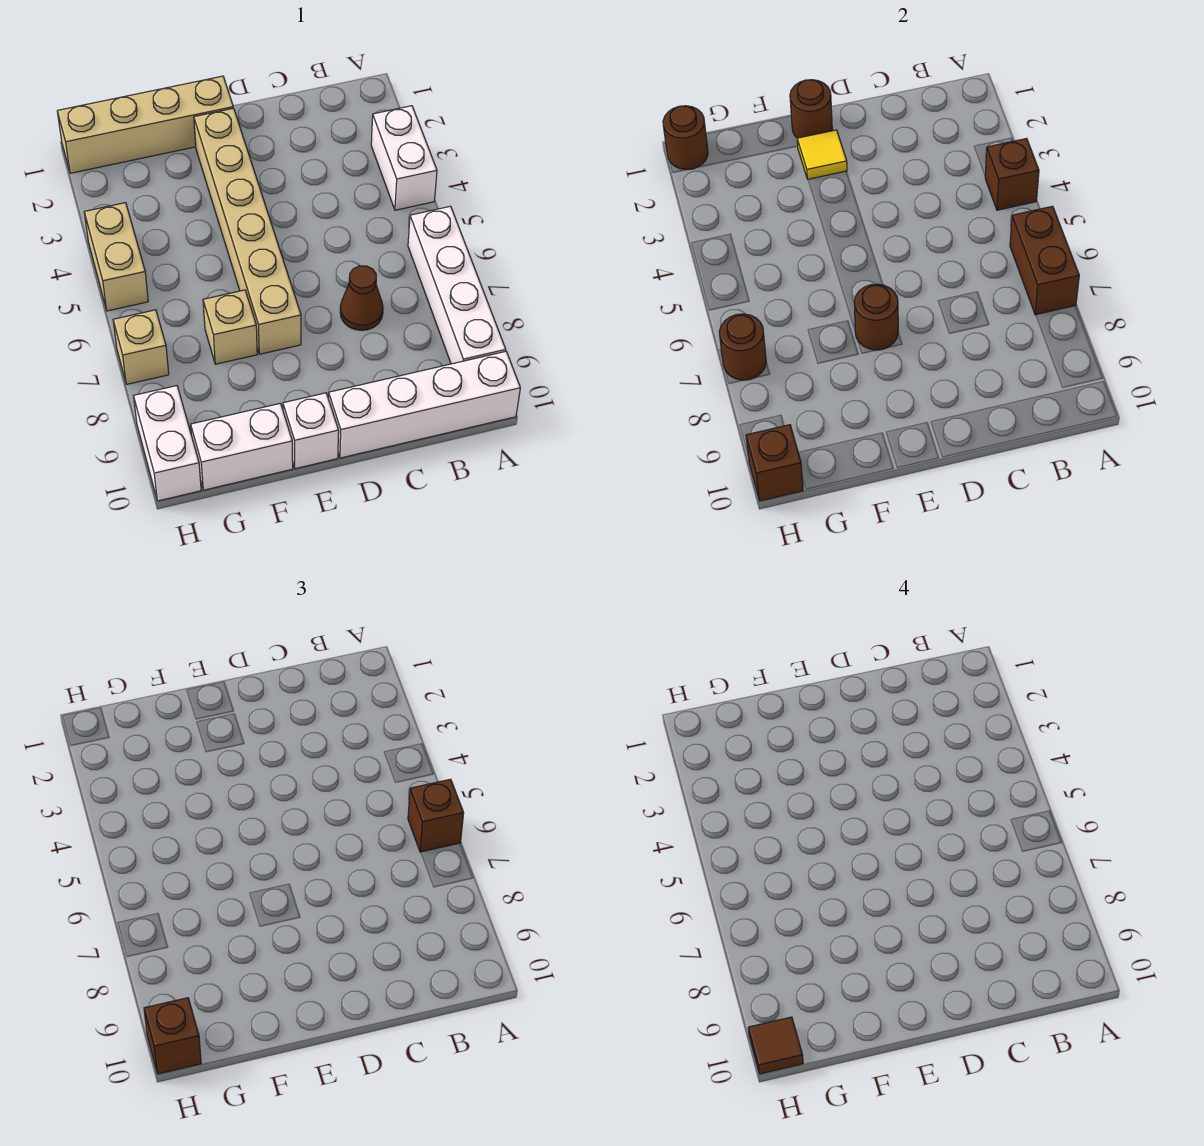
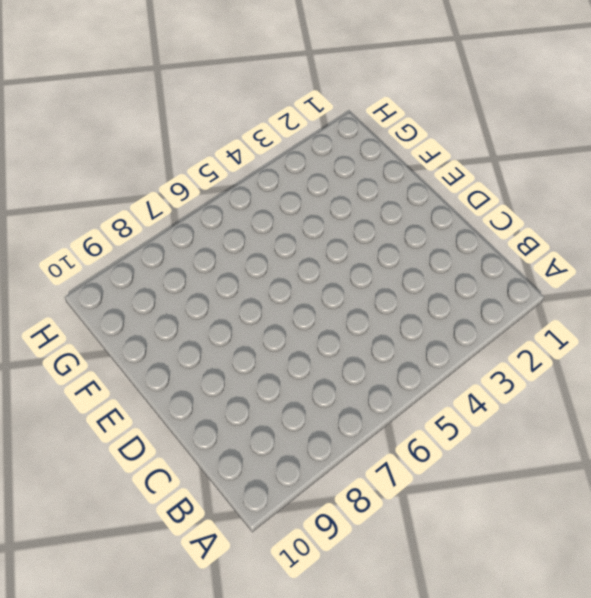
none -> white brick A3:A4 level 1
none -> white brick A6:A9 level 1
none -> white brick A10:D10 level 1

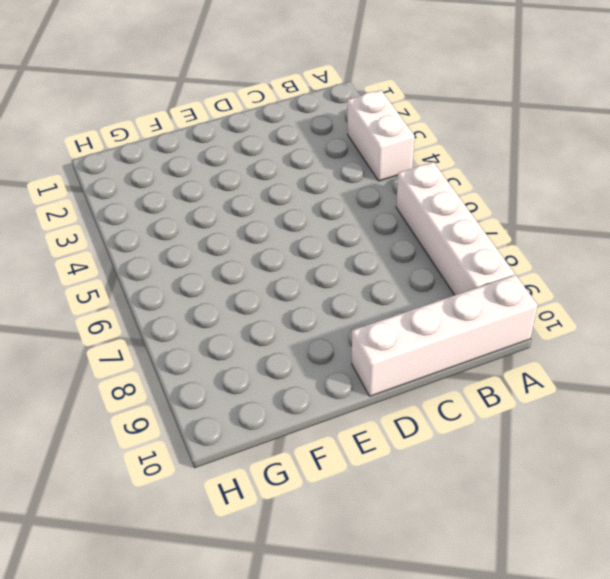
none -> brown cone C7 level 1
none -> tan brick E1:H1 level 1
none -> tan brick E2:E7 level 1

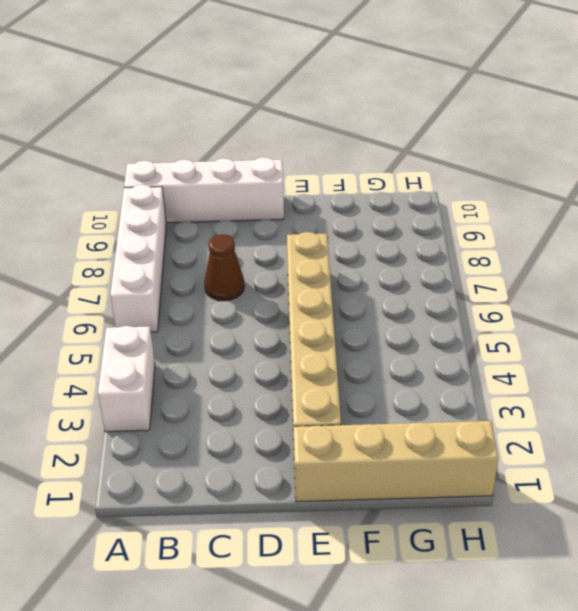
none -> white brick E10 level 1
none -> tan brick F7 level 1
none -> white brick F10:G10 level 1

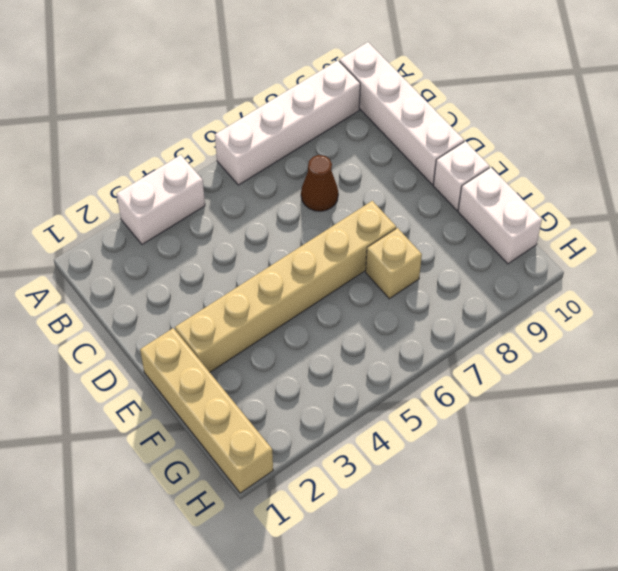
none -> tan brick H4:H5 level 1
none -> tan brick H7 level 1
none -> white brick H9:H10 level 1

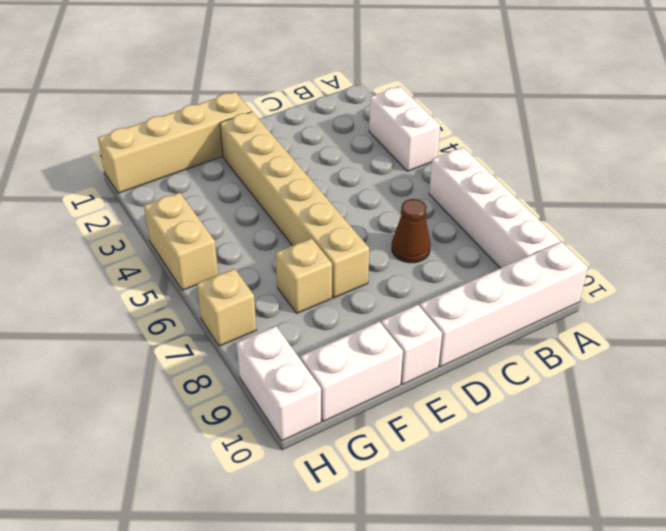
none -> brown brick A4 level 2
none -> brown brick A6:A7 level 2
none -> brown round brick E1 level 2

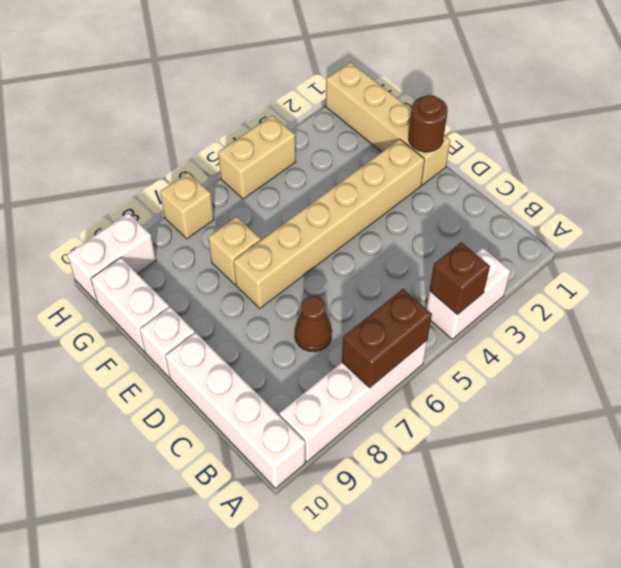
none -> yellow tile E2 level 2
none -> brown round brick E7 level 2
none -> brown round brick H1 level 2

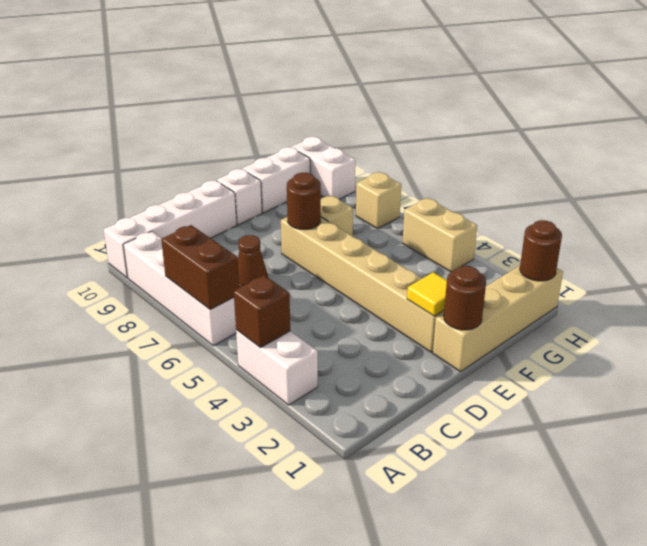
none -> brown round brick H7 level 2
none -> brown brick H10 level 2
none -> brown brick A6 level 3

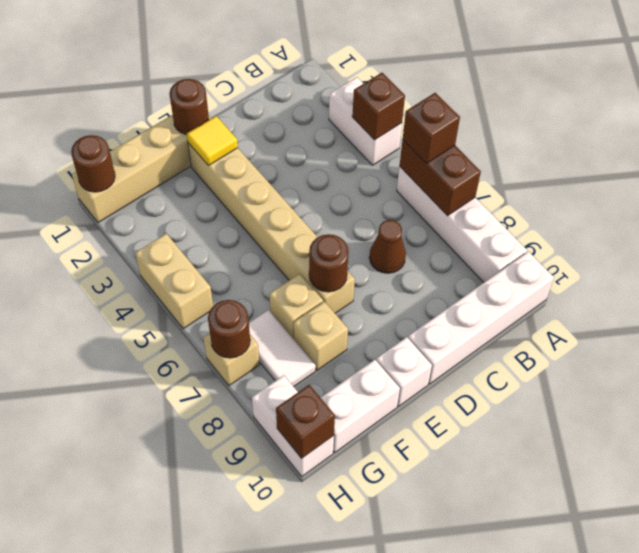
tan brick F8 level 1 -> none
white tile G7:G8 level 1 -> none
none -> brown brick H10 level 3
none -> brown tile H10 level 4

